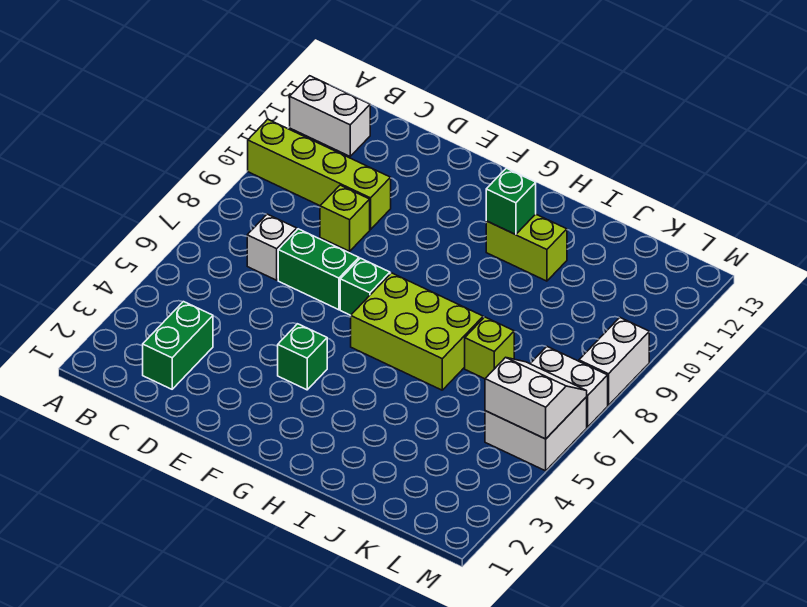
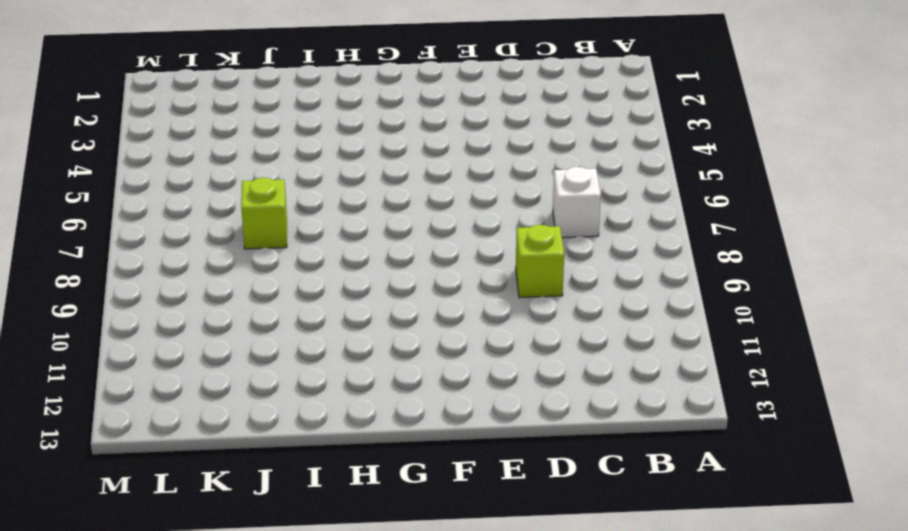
none -> lime brick A10:D10 level 1
none -> white brick A12:B12 level 1
none -> green brick C2:C3 level 1

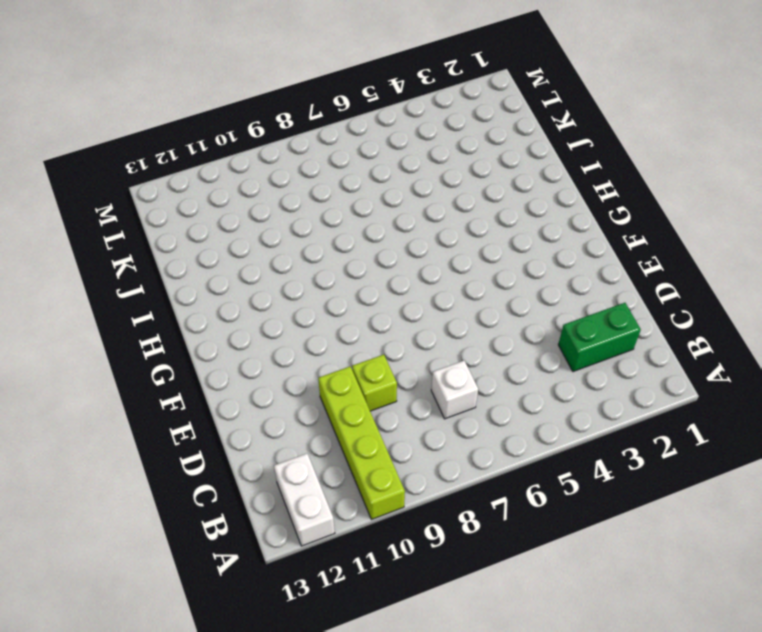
none -> green brick D7:E7 level 1
none -> green brick F4 level 1
none -> green brick F7 level 1

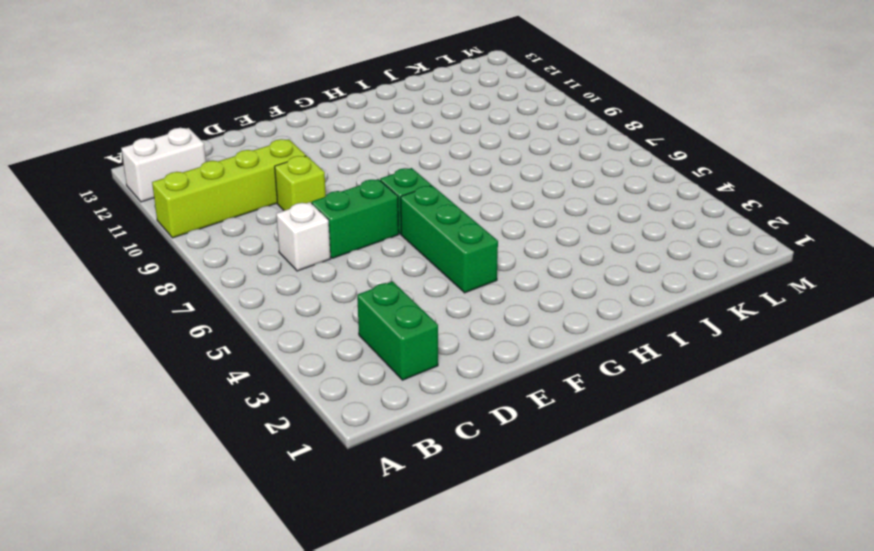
green brick F4:F6 level 1 -> green brick F4 level 1
none -> lime brick G6:I7 level 1
none -> lime brick H11:I11 level 1
none -> lime brick J7 level 1

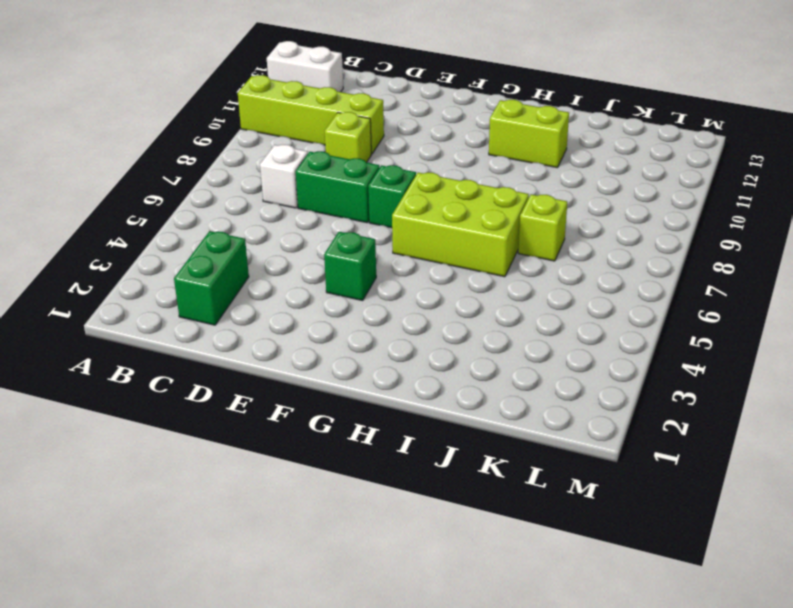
none -> white brick L5:M6 level 1
none -> white brick L7:M7 level 1
none -> white brick M8:M9 level 1

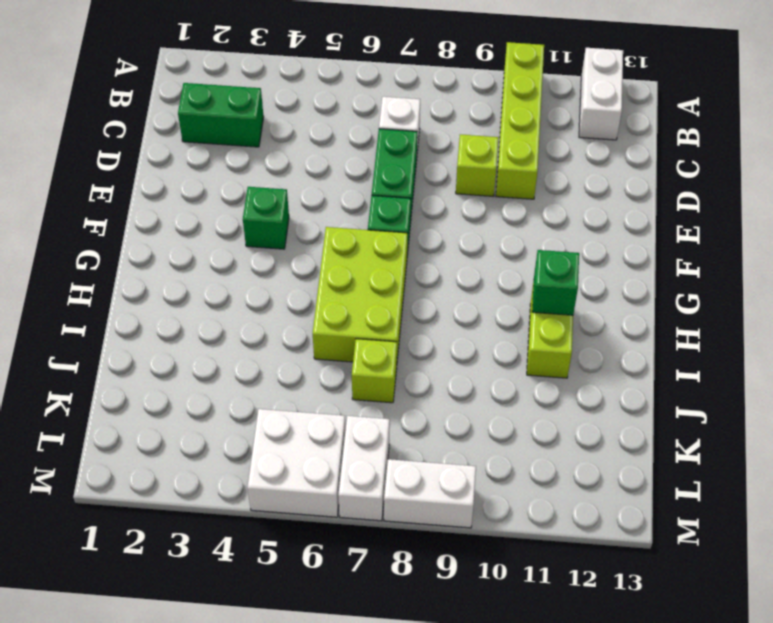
none -> white slope L5:M6 level 2 top 5

